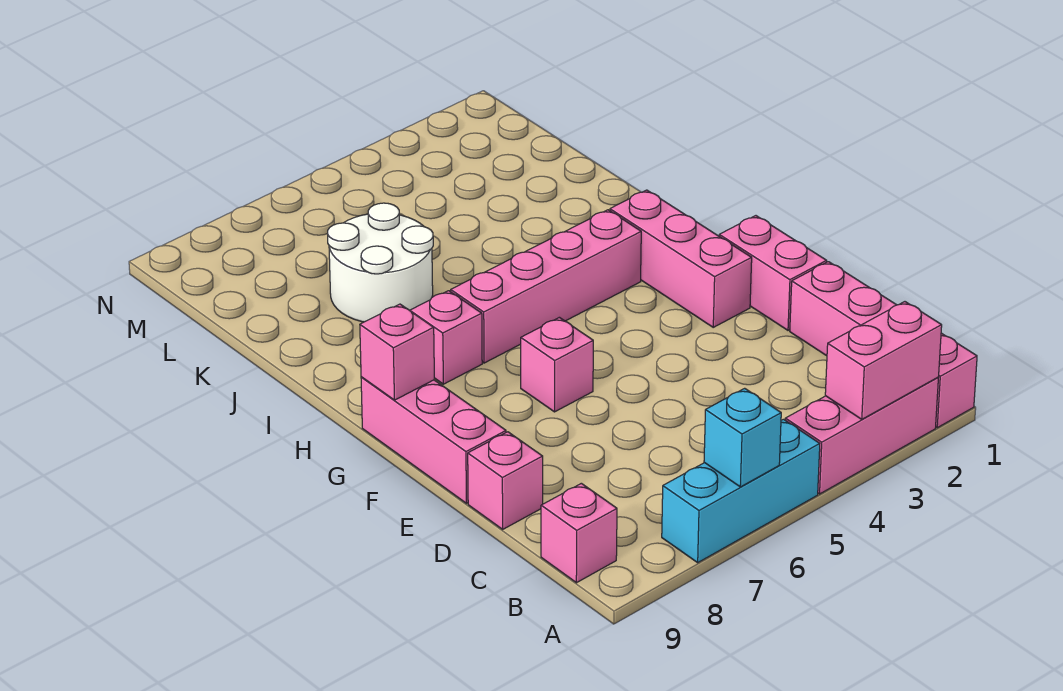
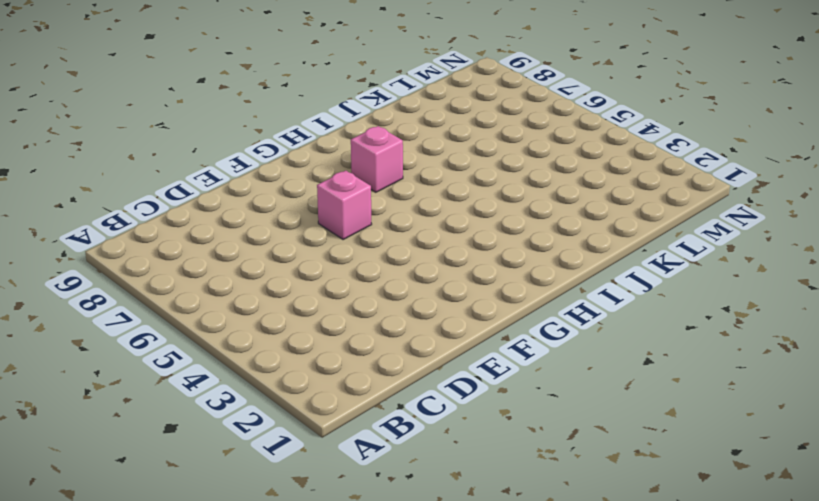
none -> pink brick A1:D1 level 1
none -> pink brick A2:A4 level 1
none -> cyan brick A5:A7 level 1

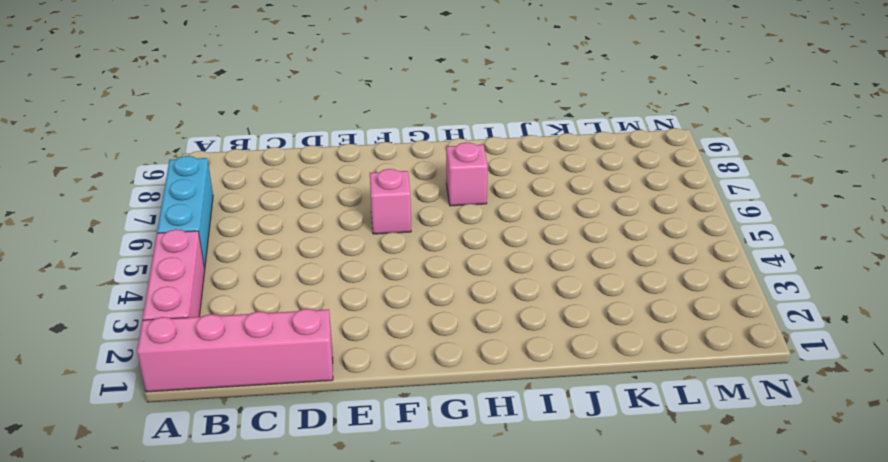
none -> pink brick B9 level 1
none -> pink brick D9 level 1
none -> pink brick E1:F1 level 1

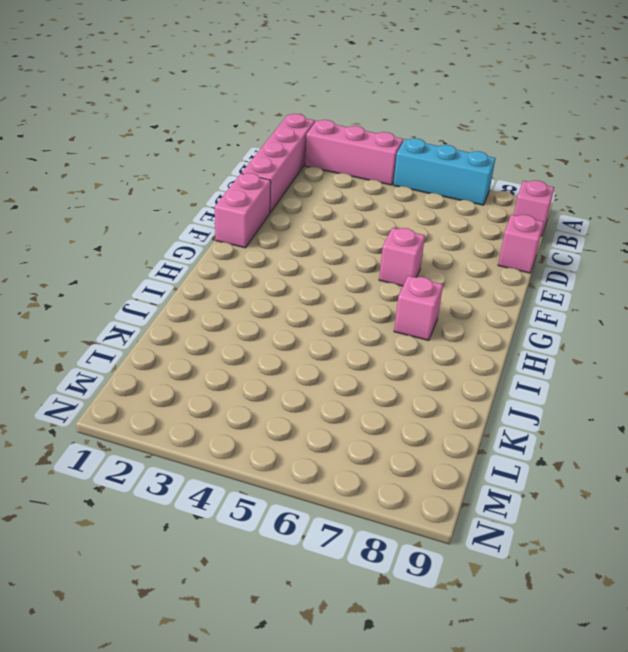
none -> pink brick E9:G9 level 1
none -> pink brick F2:H2 level 1
none -> pink brick H3:H6 level 1

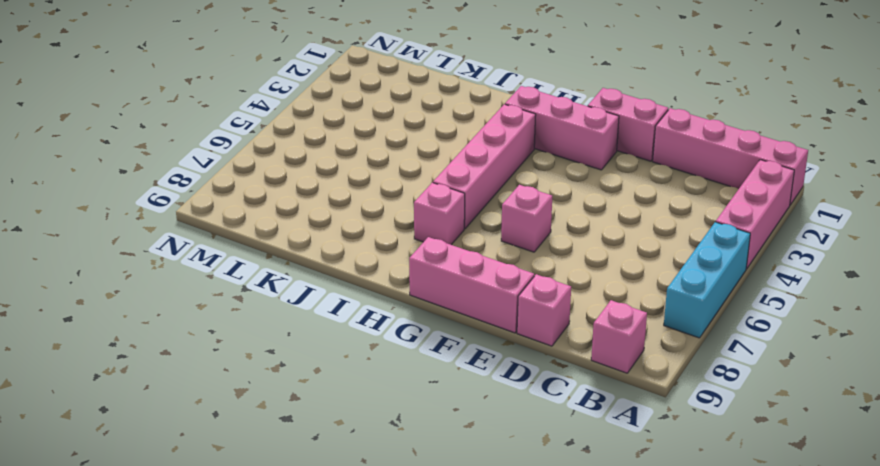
none -> white round brick J6:K7 level 1
none -> pink brick A2:A3 level 2
none -> cyan brick A6 level 2

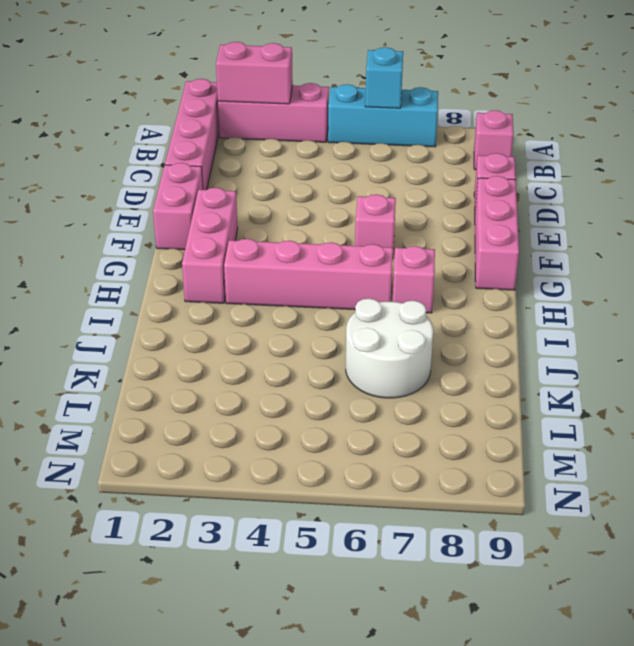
none -> pink brick G9 level 2

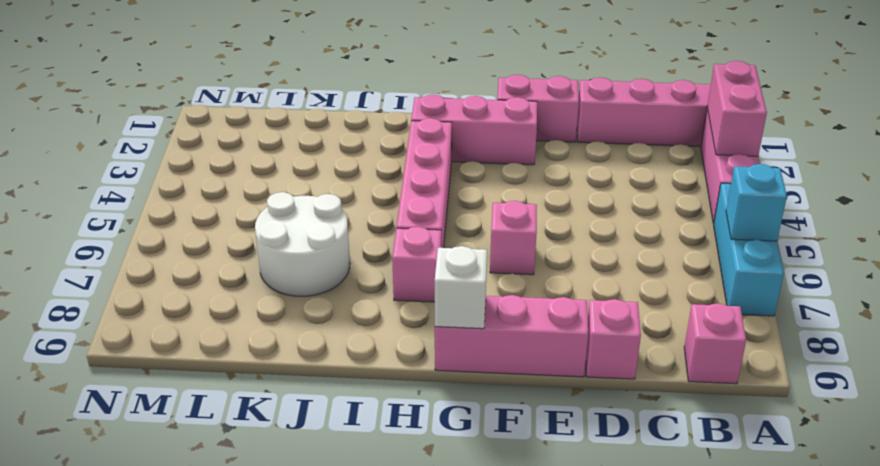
white brick G9 level 2 -> pink brick G9 level 2

